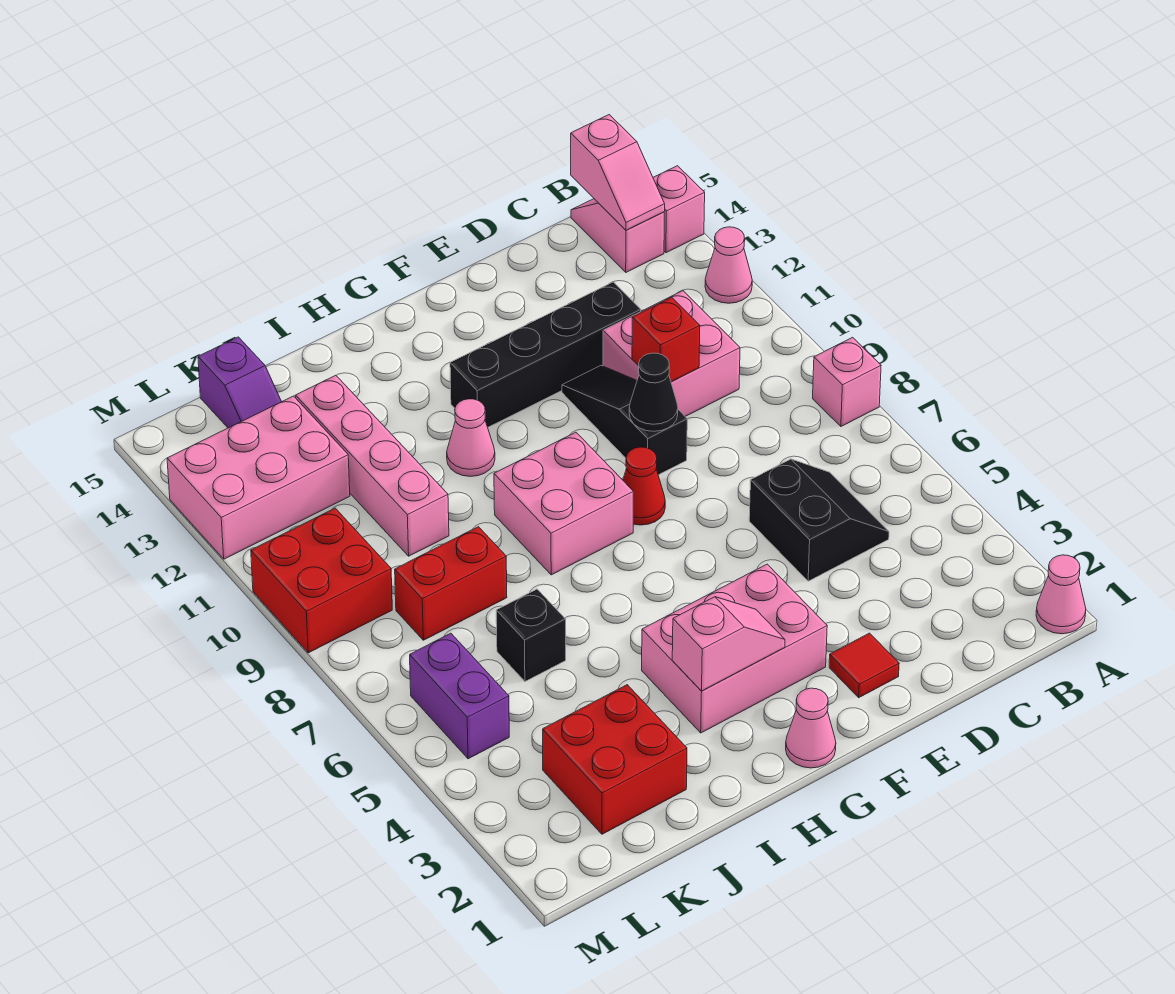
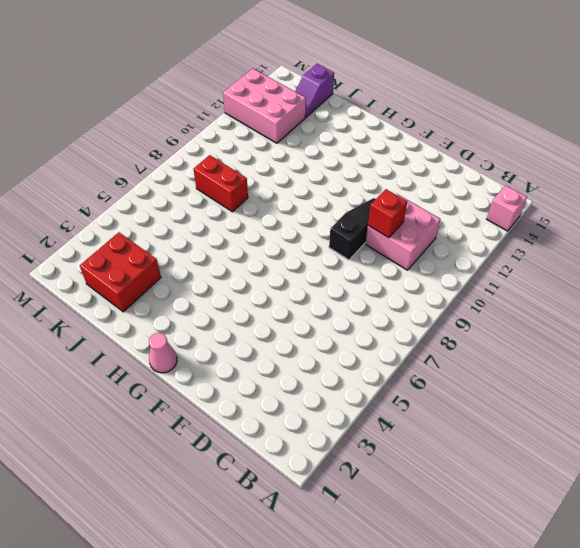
none -> pink cone A1 level 1
none -> pink brick A8 level 1
none -> pink cone A12 level 1

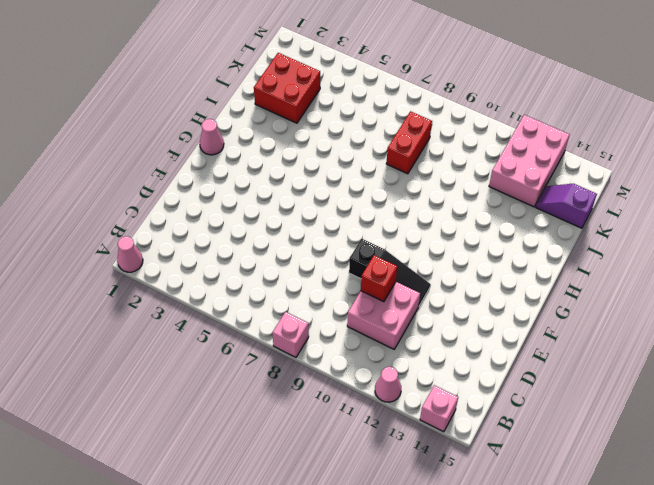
none -> pink slope B14:B15 level 1 top 14
none -> black slope C5:D6 level 1 top D
none -> black brick D12:G12 level 1

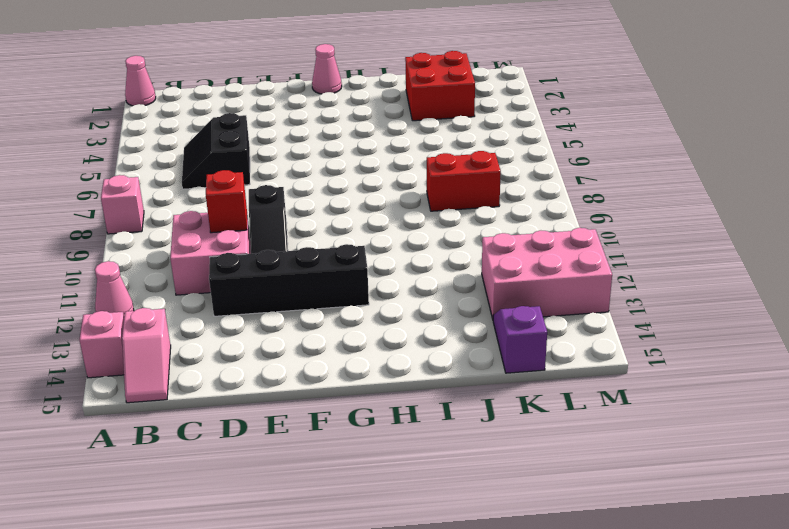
none -> red tile E2 level 1
none -> pink brick F3:H4 level 1
none -> red cone F8 level 1

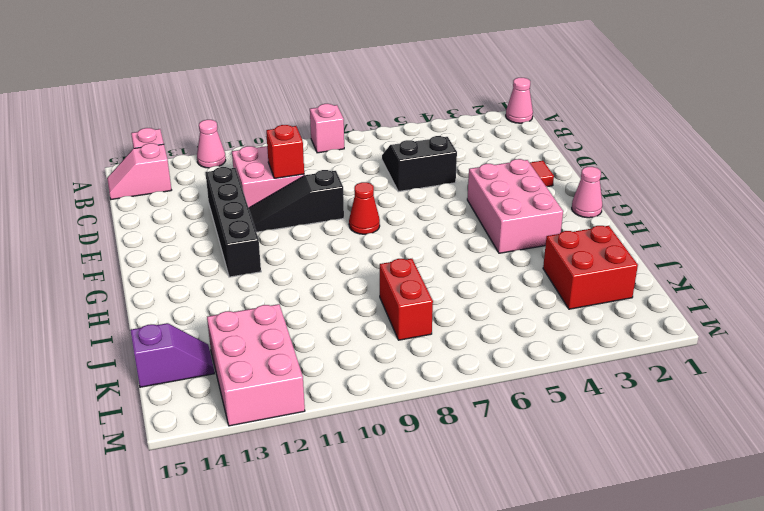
none -> pink brick G8:H9 level 1
none -> pink cone H11 level 1
none -> black brick J6 level 1

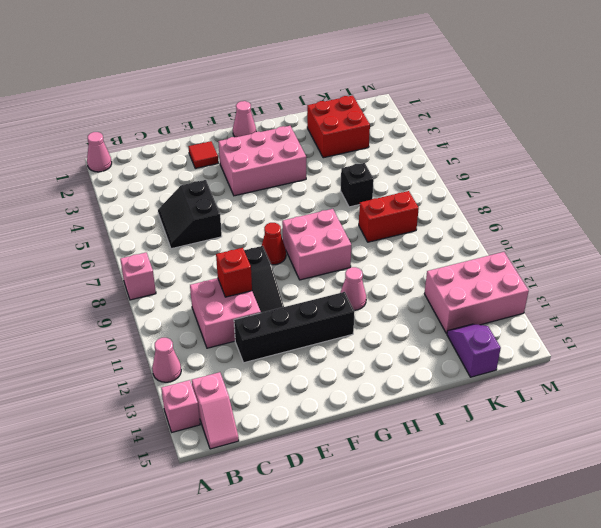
none -> pink brick J10:J13 level 1
none -> purple brick L5:L6 level 1
none -> red brick L9:M10 level 1

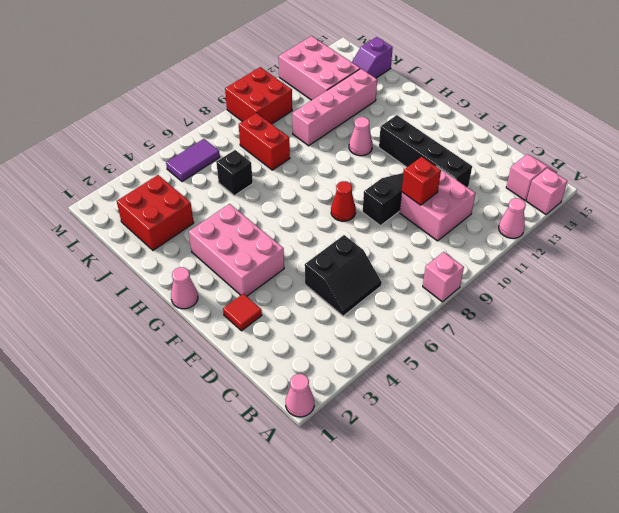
purple tile L5:L6 level 1 -> purple brick L5:L6 level 1
none -> pink brick G8:H9 level 1
none -> pink slope B14:B15 level 2 top 15
none -> black cone E9 level 2

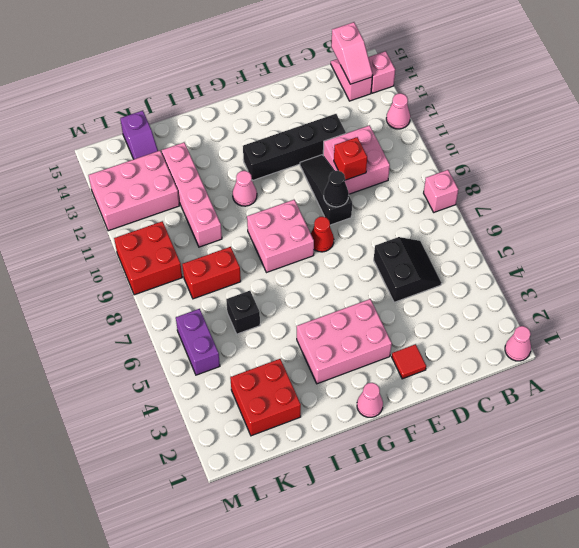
none -> pink slope G3:H3 level 2 top H

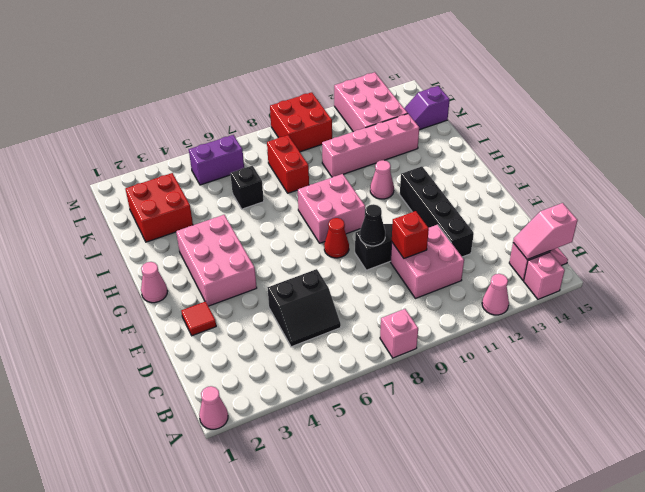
none -> pink slope G3:H3 level 2 top H

